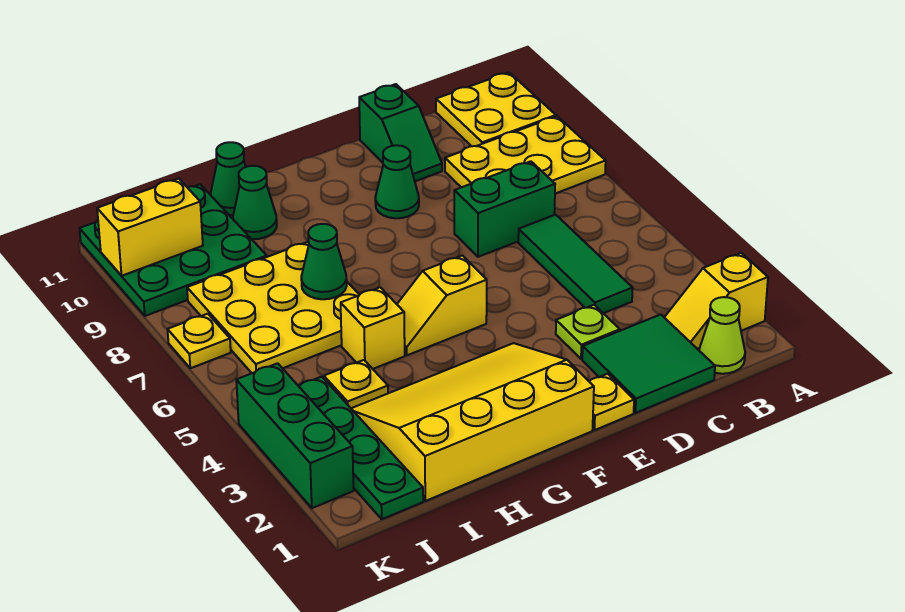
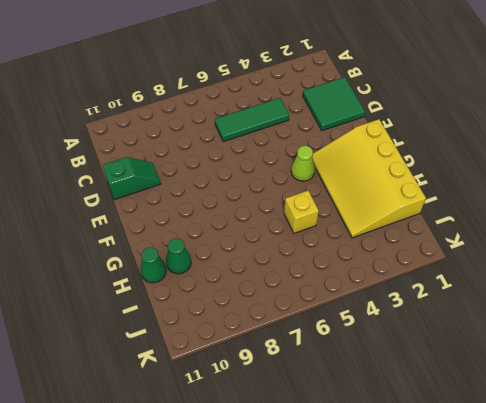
lime cone F4 level 1 -> lime cone B1 level 1
none -> yellow slope A2:B2 level 1 top A
none -> yellow plate A8:C9 level 1
none -> yellow plate A10:B11 level 1

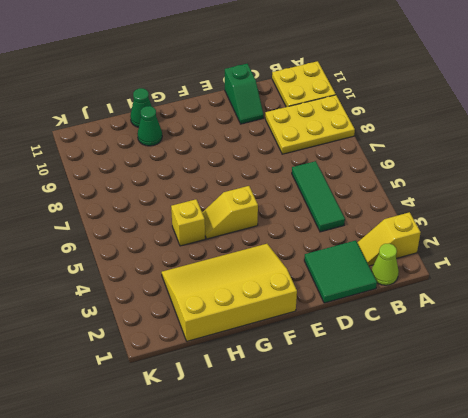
none -> green brick C7:D7 level 1
none -> lime plate D3 level 1
none -> yellow plate E1 level 1

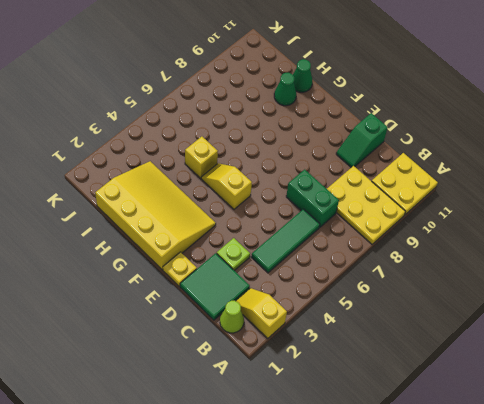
none -> green cone E9 level 1
none -> yellow plate H6:J8 level 1
none -> yellow plate I4 level 1

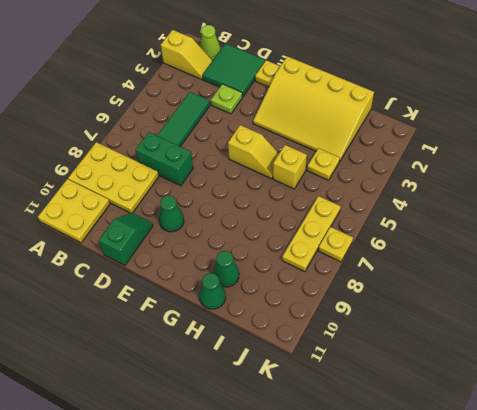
yellow plate J6:J8 level 1 -> yellow plate H6:J8 level 1
none -> green plate I9:K11 level 1
none -> green plate J1:J4 level 1
none -> green brick K2:K4 level 1

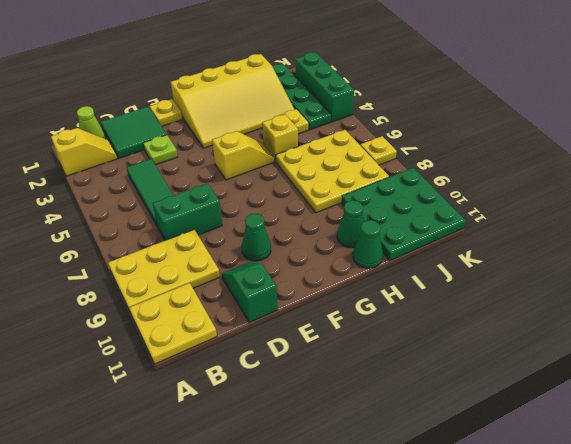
none -> green cone H7 level 2
none -> yellow brick J10:K10 level 2

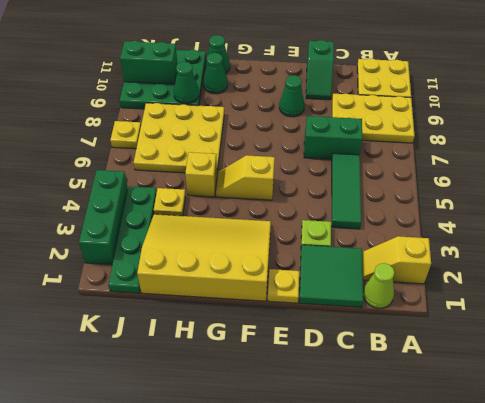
green cone I9 level 2 -> green cone H7 level 2
green brick J10:K10 level 2 -> yellow brick J10:K10 level 2

